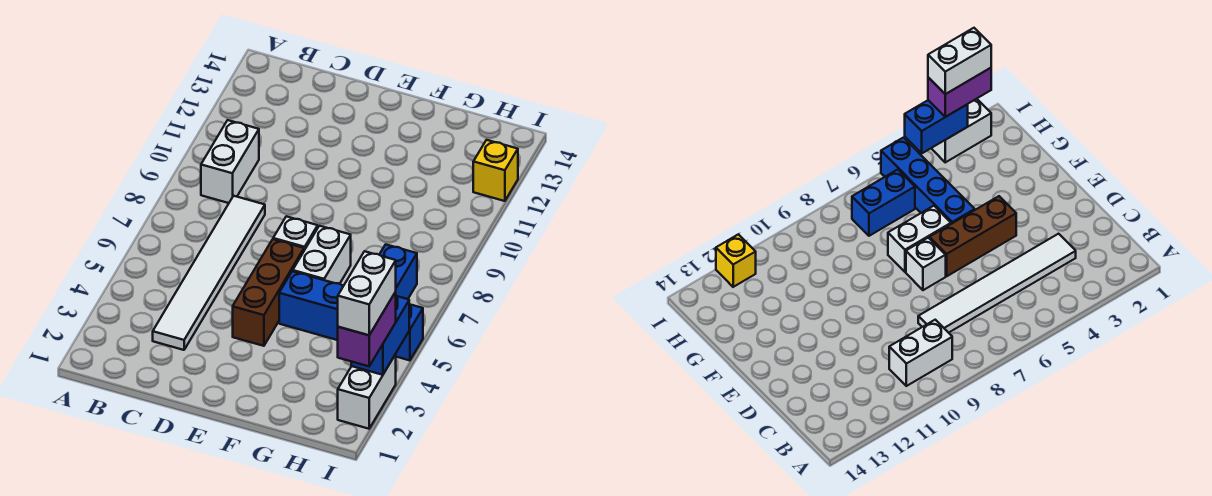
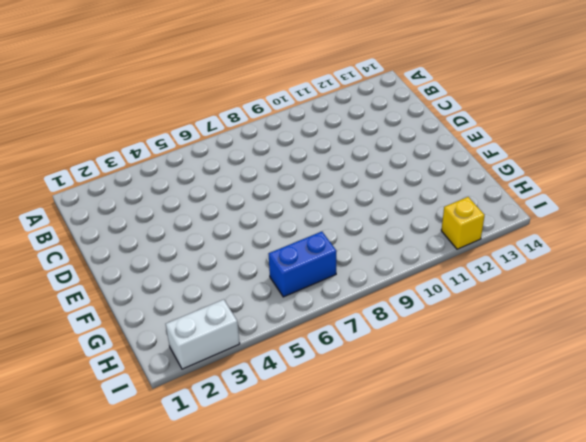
none -> white brick B9:B10 level 1
none -> white tile C3:C8 level 1
none -> brown brick E4:E6 level 1

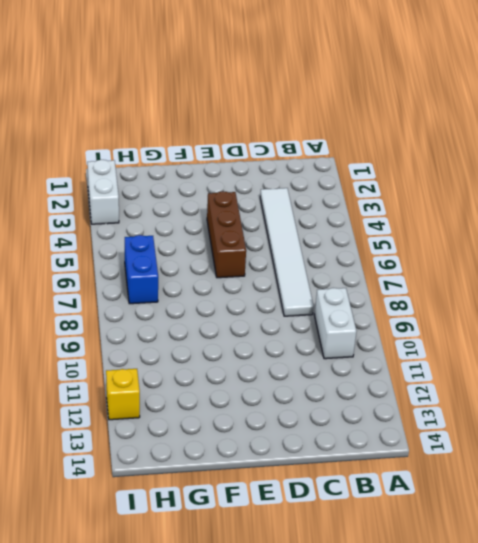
none -> white brick E7 level 1
none -> blue brick F5:I5 level 1
none -> white brick F6:F7 level 1

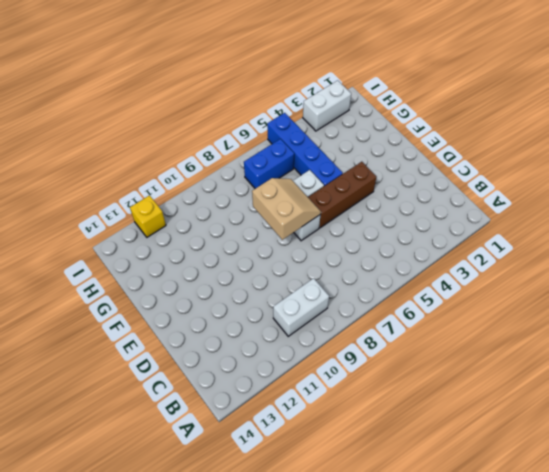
tan slope E7:F8 level 2 top 8 -> none
none -> white tile C3:C8 level 1
none -> blue brick I3:I4 level 2
none -> purple brick I2:I3 level 3

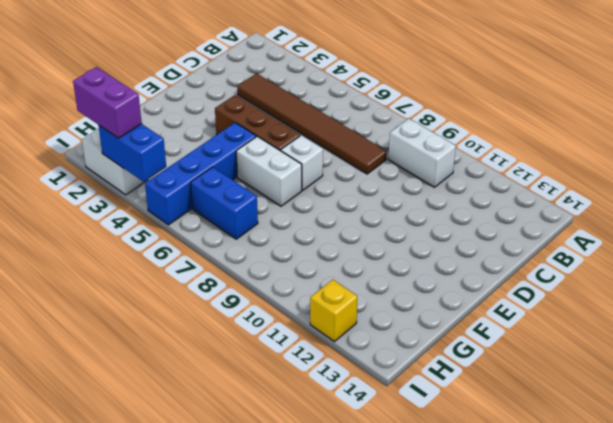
brown tile C3:C8 level 1 -> white tile C3:C8 level 1
none -> white brick I2:I3 level 4

